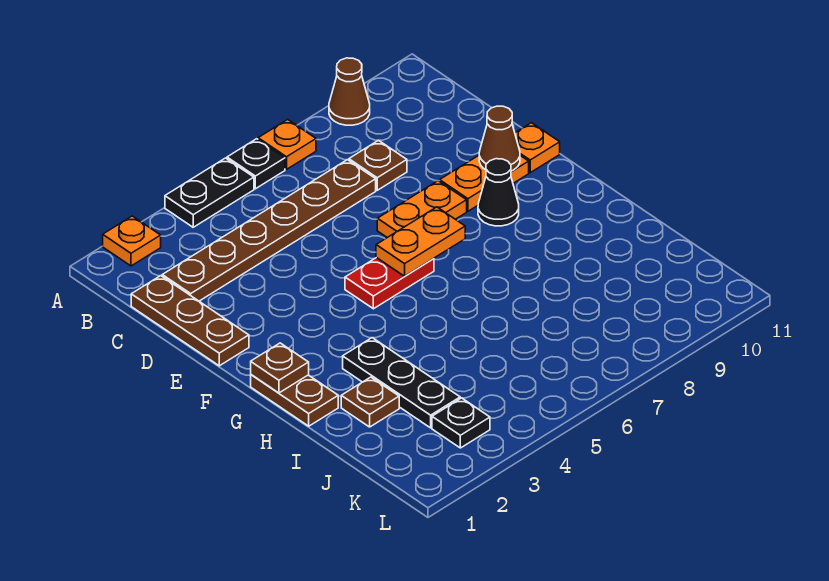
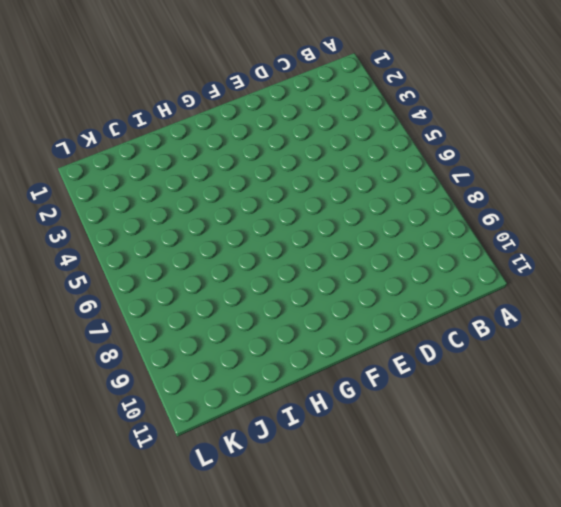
none -> orange plate A2 level 1
none -> black plate A4:A5 level 1
none -> black plate A6 level 1

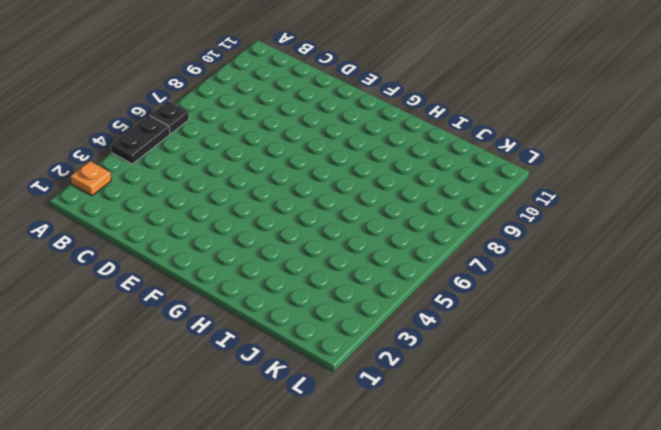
none -> orange plate A7 level 1
none -> brown cone A9 level 1
none -> brown plate C1:E1 level 1

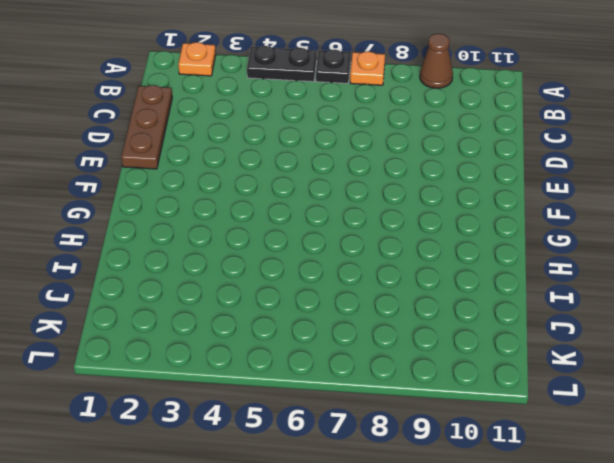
none -> brown plate C2:C7 level 1
none -> brown plate C8 level 1
none -> orange plate E7:E8 level 1

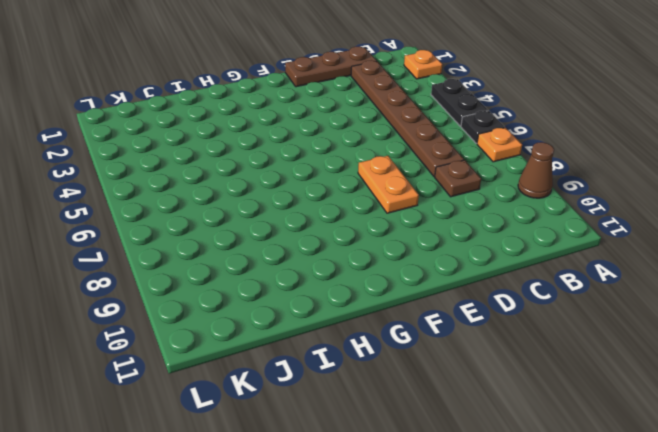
none -> orange plate E9:E10 level 1
none -> orange plate E11 level 1
none -> red plate F5:F6 level 1

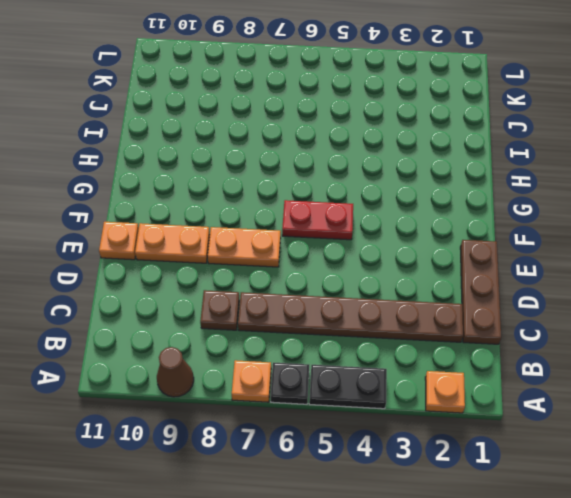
none -> black cone F9 level 1
none -> brown plate G1:H1 level 1
none -> black plate H3:J3 level 1

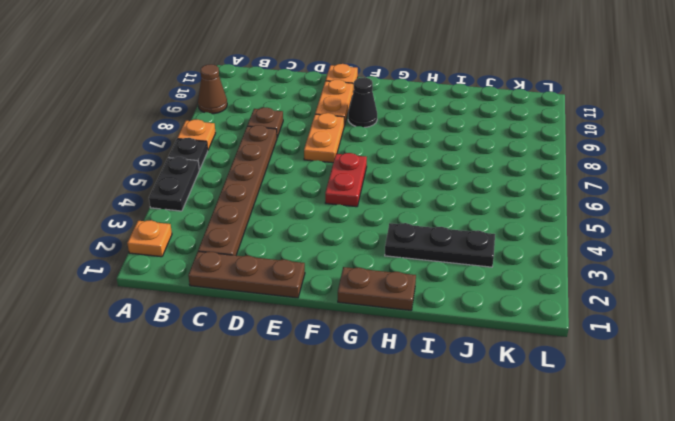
none -> brown plate I2 level 1
none -> black plate K3 level 1
none -> brown cone E10 level 2

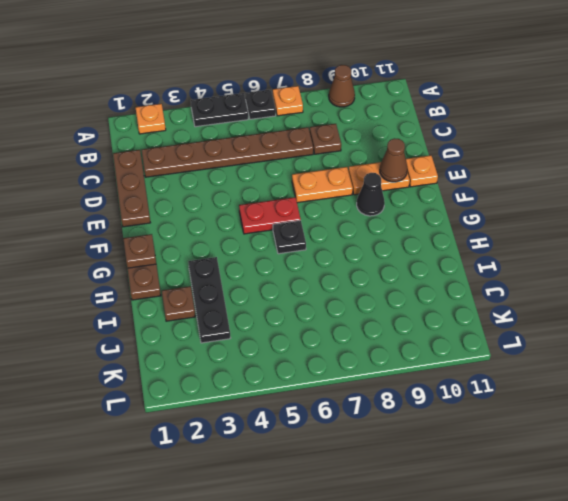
black plate G6 level 1 -> black plate K3 level 1
none -> orange plate F6:F7 level 2

